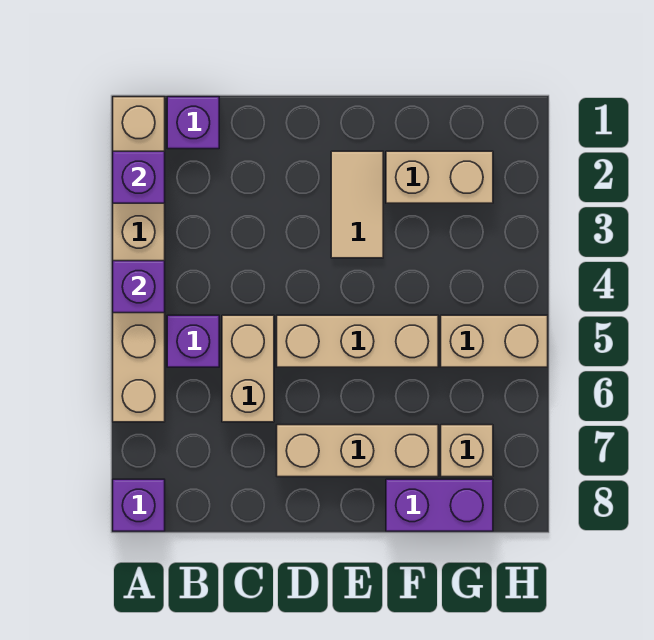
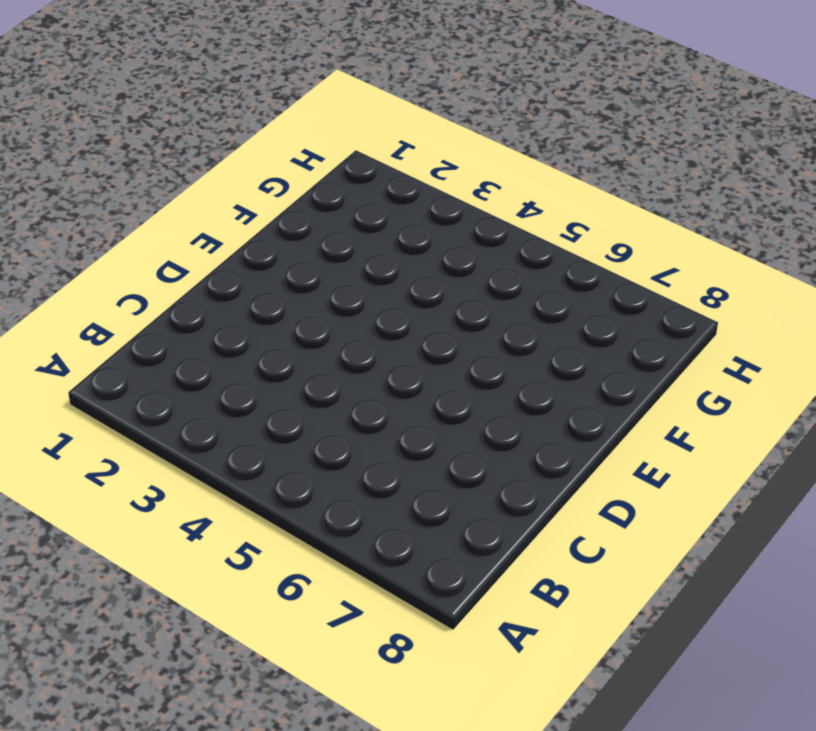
none -> tan brick A1:A6 level 1
none -> purple brick A8 level 1
none -> purple brick B1 level 1

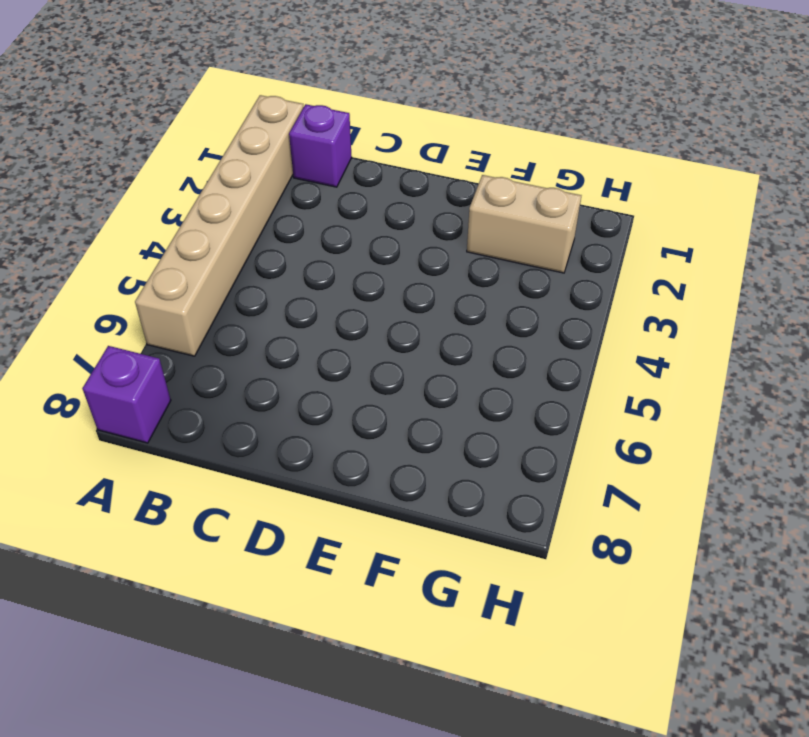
none -> purple brick B5 level 1
none -> tan brick C5:C6 level 1
none -> tan brick D5:F5 level 1

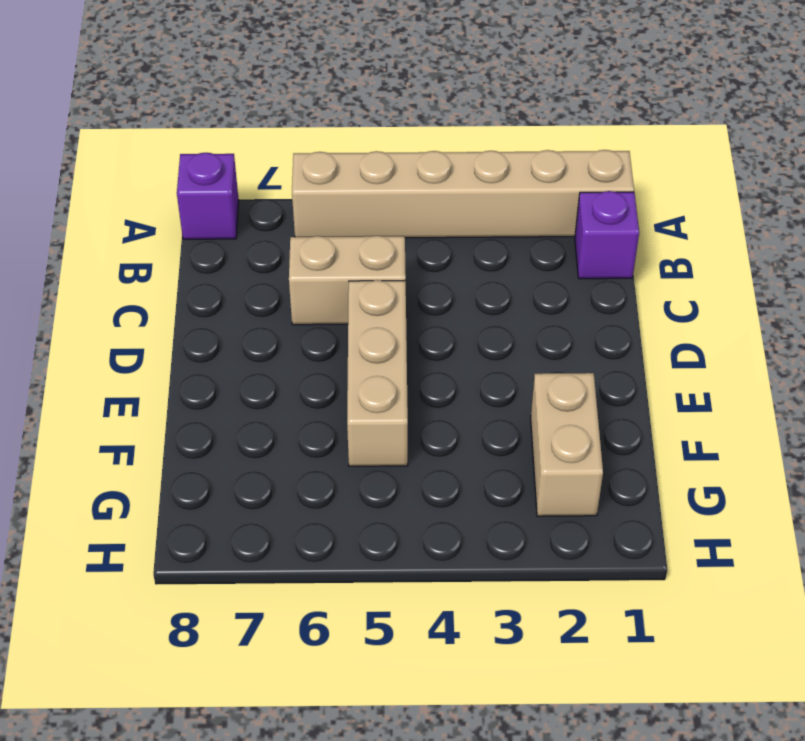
none -> purple brick B5 level 1
none -> tan brick D7:F7 level 1
none -> tan tile E2:E3 level 1

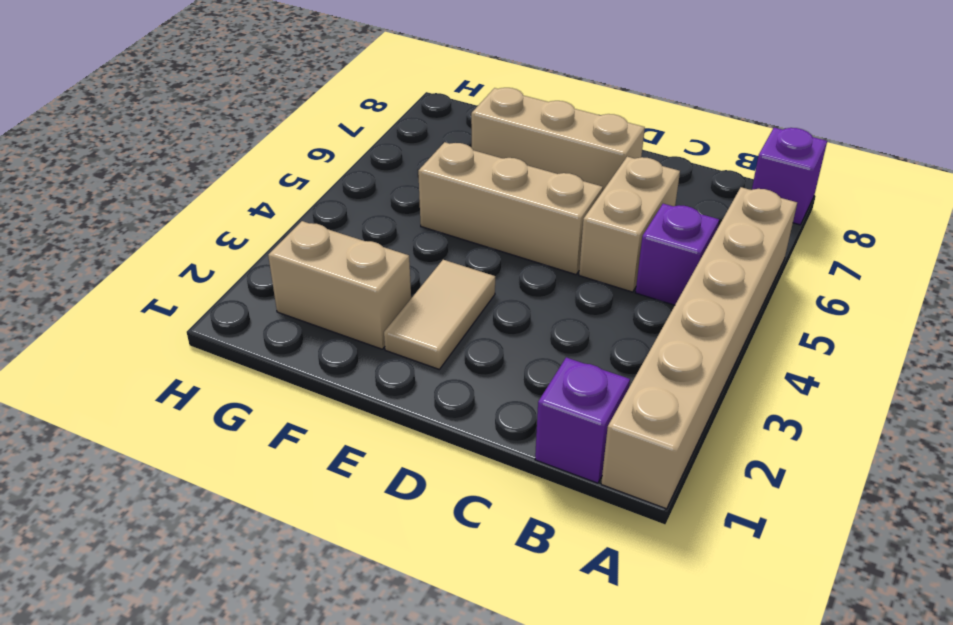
none -> purple brick F8:G8 level 1
none -> tan brick G5:H5 level 1
none -> tan brick G7 level 1

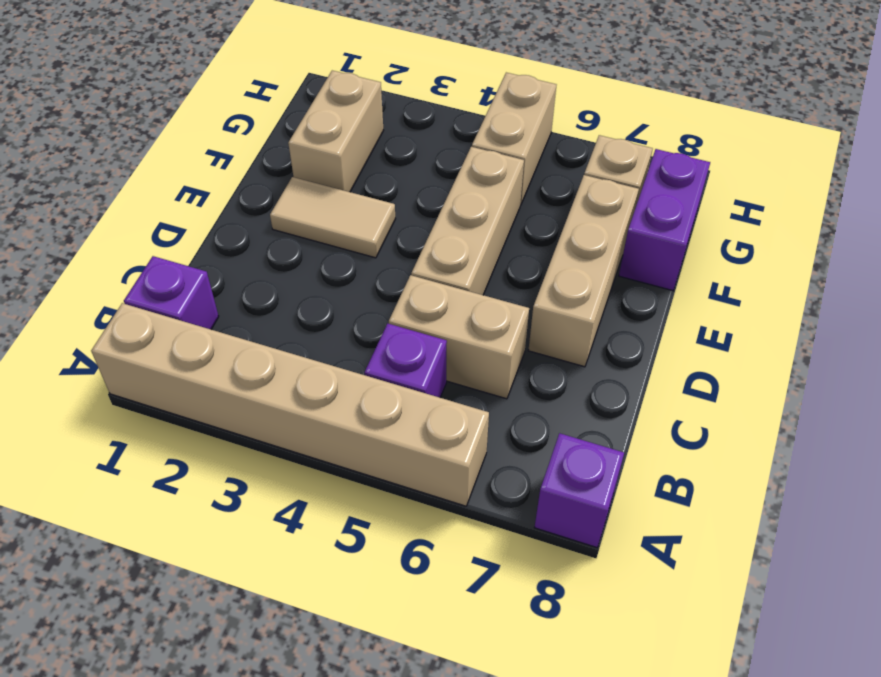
none -> purple brick A2 level 2
none -> purple brick A4 level 2

